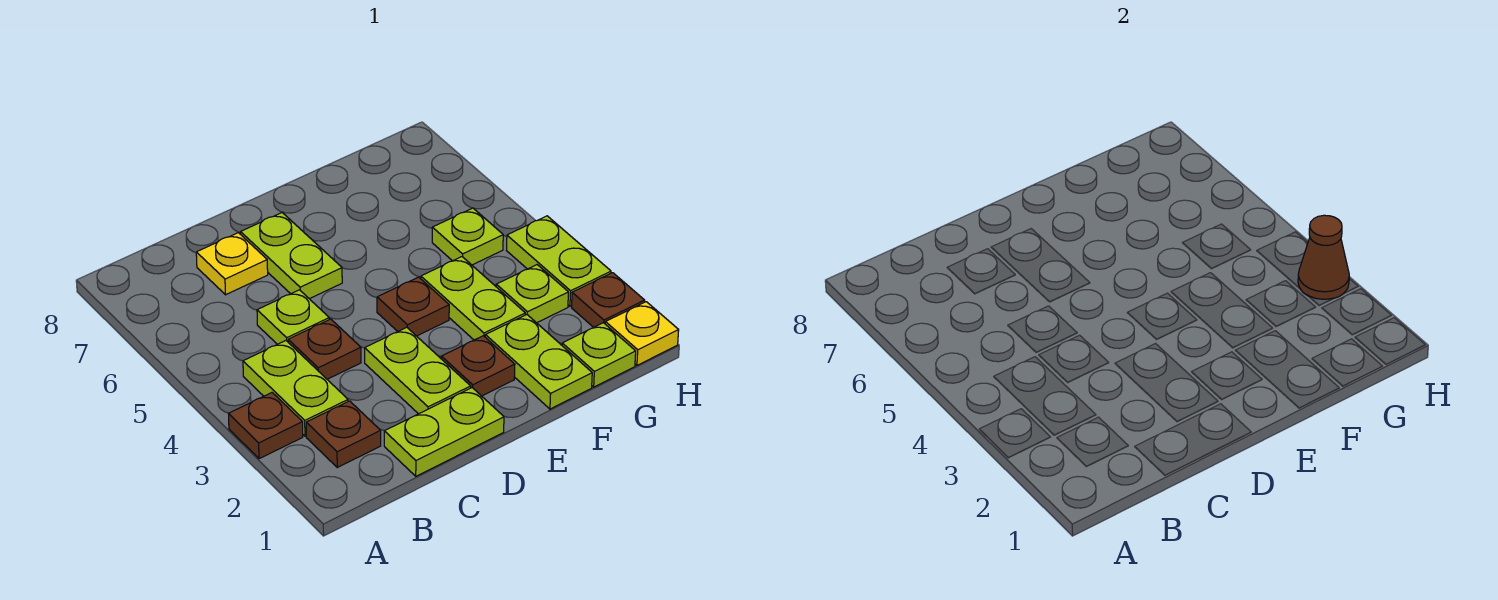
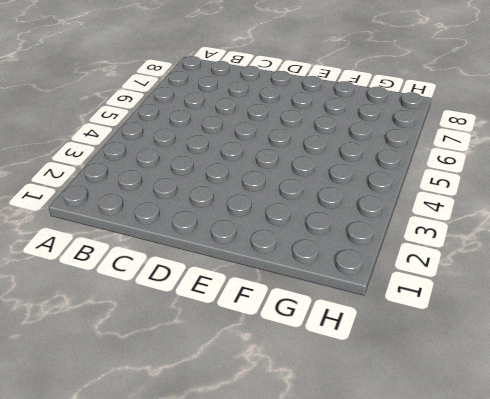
none -> brown plate A3 level 1
none -> brown plate B2 level 1
none -> lime plate B3:B4 level 1

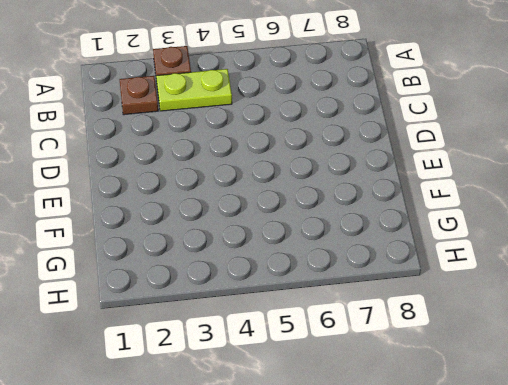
none -> lime plate C1:D1 level 1
none -> brown plate C4 level 1
none -> lime plate C5 level 1

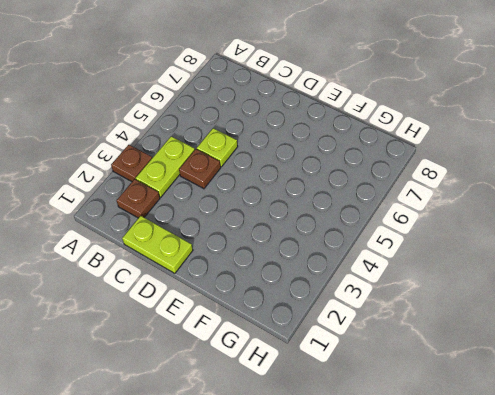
none -> yellow plate C7 level 1
none -> lime plate D2:D3 level 1
none -> lime plate D6:D7 level 1

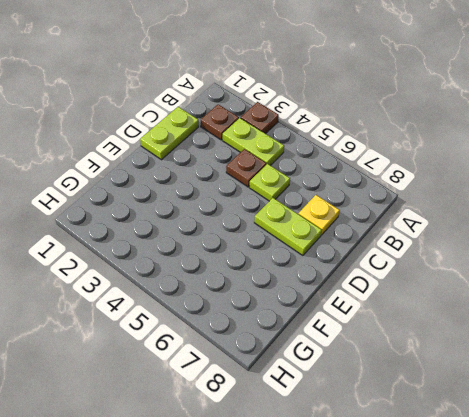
none -> lime plate D2:D3 level 1
none -> brown plate E2 level 1
none -> brown plate E4 level 1

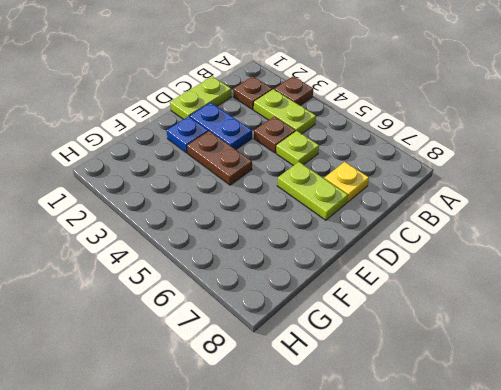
blue plate D2:D3 level 1 -> lime plate D2:D3 level 1
blue plate E2 level 1 -> brown plate E2 level 1
brown plate E3:E4 level 1 -> brown plate E4 level 1
none -> lime plate F1:F2 level 1
none -> lime plate F3:F4 level 1
none -> lime plate G1 level 1

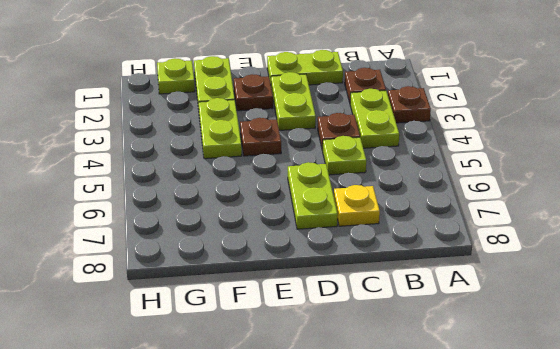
none -> lime plate G3 level 1
none -> lime plate G5 level 1
none -> yellow plate H1 level 1

